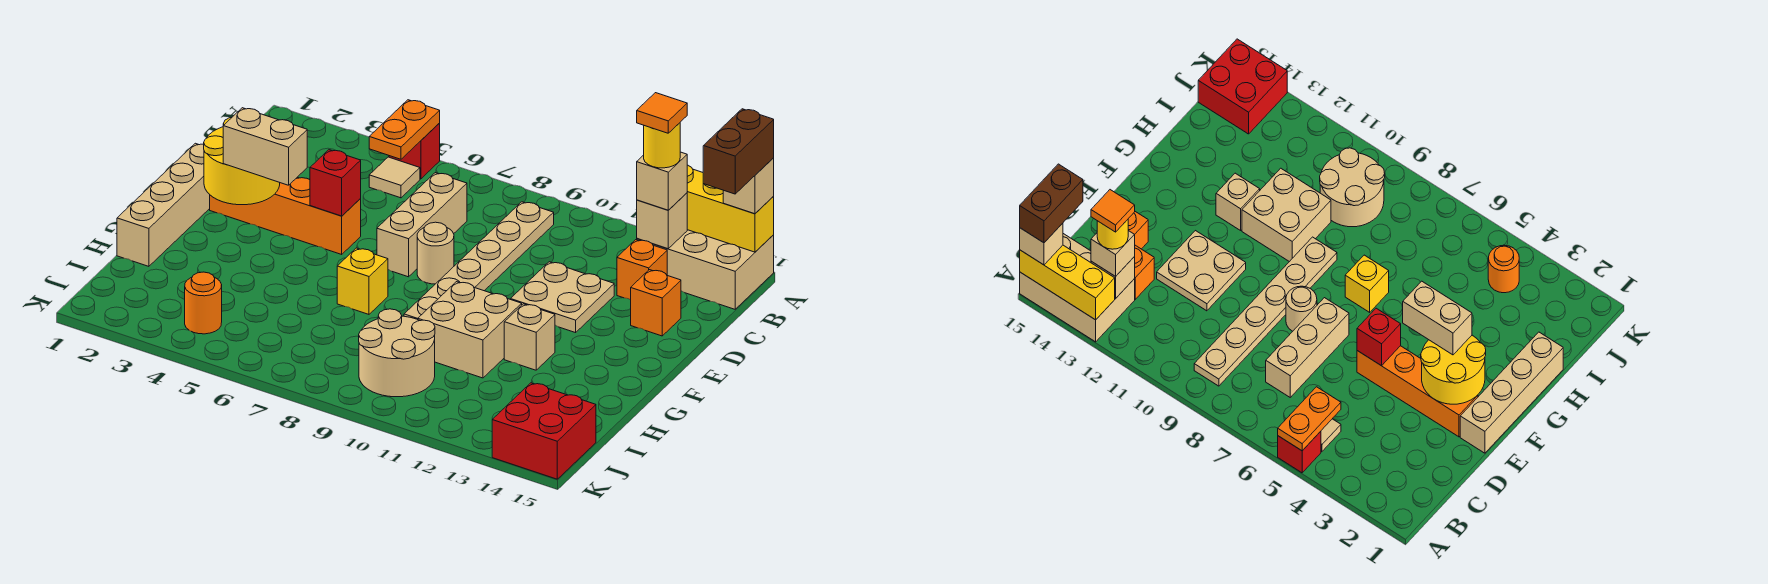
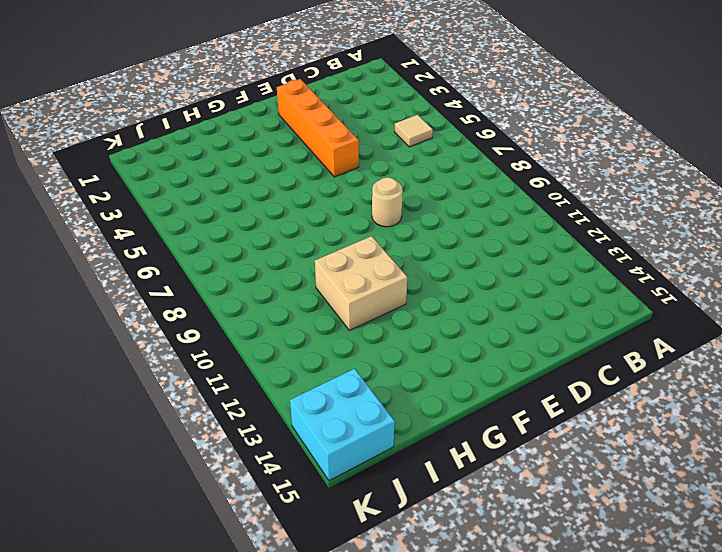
cyan brick J14:K15 level 1 -> red brick J14:K15 level 1
none -> red brick A5 level 1
none -> tan brick A13:B15 level 1
none -> tan plate B9:G9 level 1

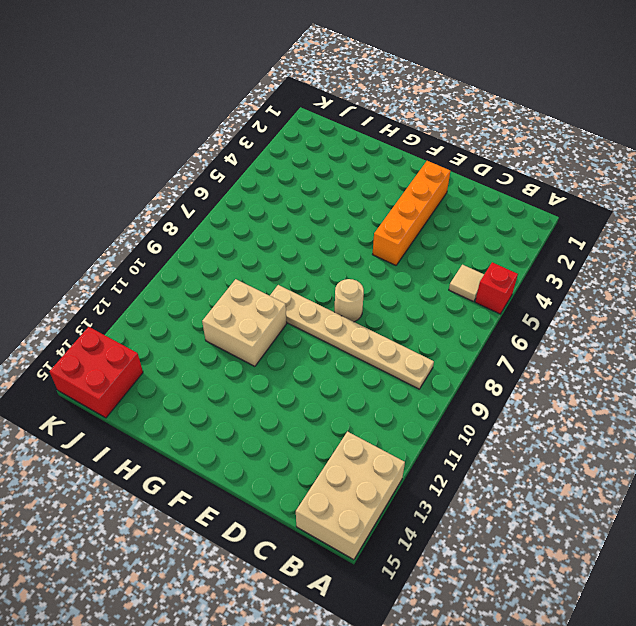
none -> tan brick C7:E7 level 1
none -> orange brick C13 level 1
none -> tan plate D11:E12 level 1

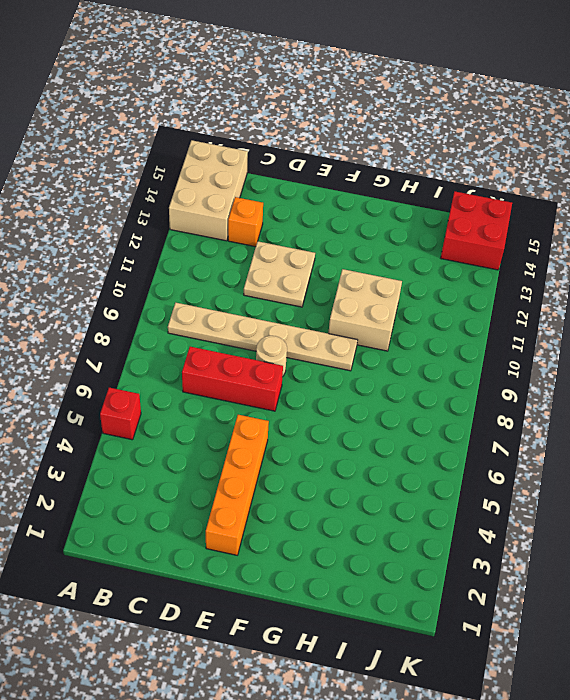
red brick C7:E7 level 1 -> tan brick C7:E7 level 1
none -> tan tile B5 level 1
none -> orange brick D14 level 1
none -> tan brick E1:H1 level 1

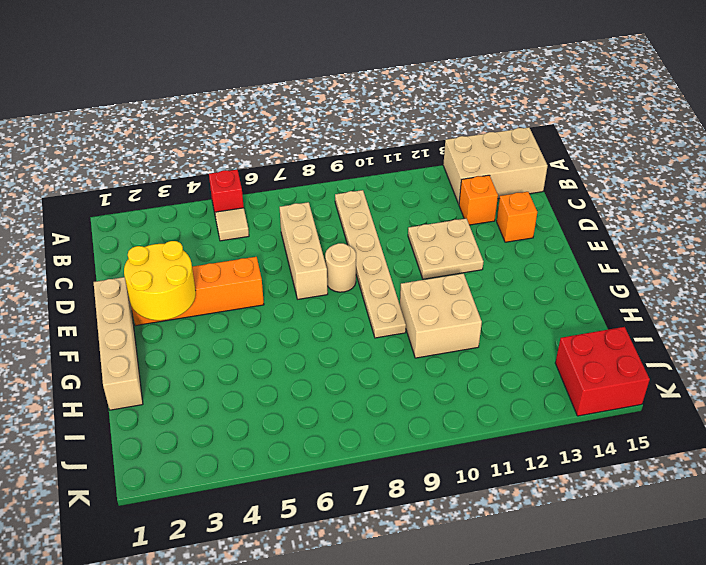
none -> yellow brick G7 level 1
none -> tan brick G12 level 1
none -> tan round brick I9:J10 level 1

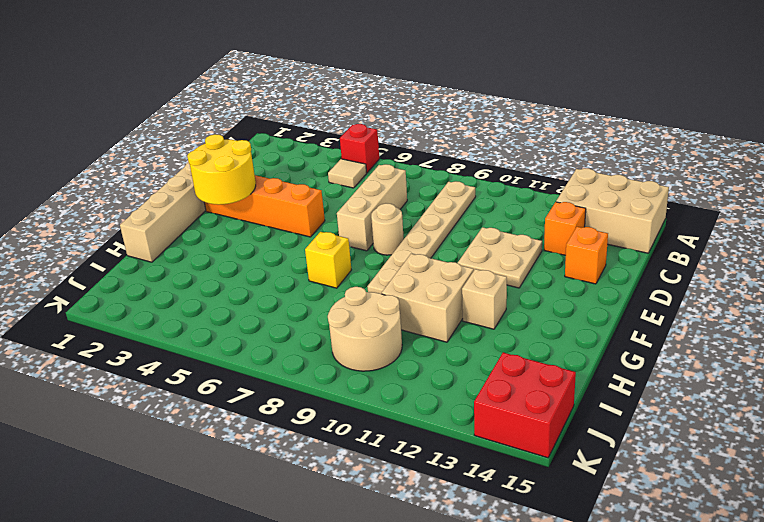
none -> orange round brick J4 level 1
none -> orange plate A5:B5 level 2
none -> yellow brick A13:A15 level 2

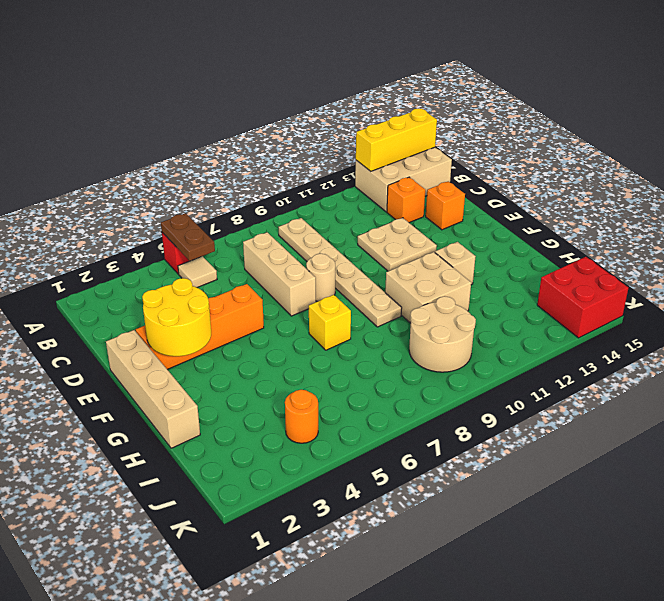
brown plate A5:B5 level 2 -> orange plate A5:B5 level 2
none -> tan brick B13 level 2
none -> red brick E5 level 2
none -> tan brick A15 level 3

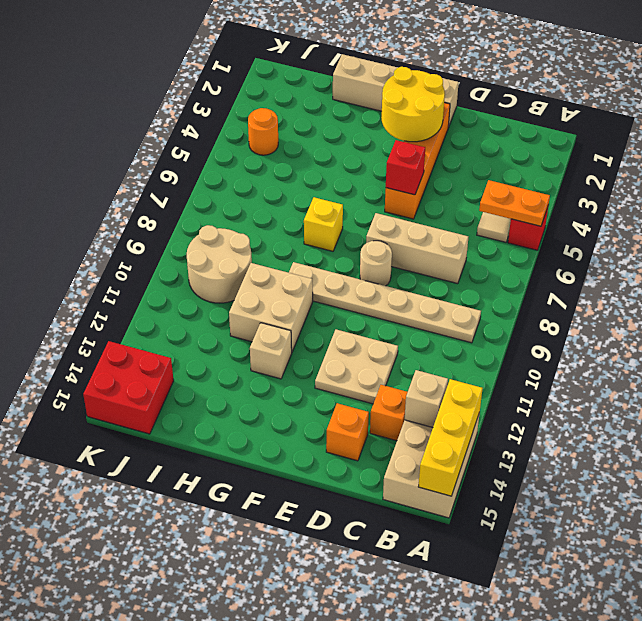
none -> tan brick A15 level 3
none -> tan brick B13 level 3
none -> tan brick F3:F4 level 3

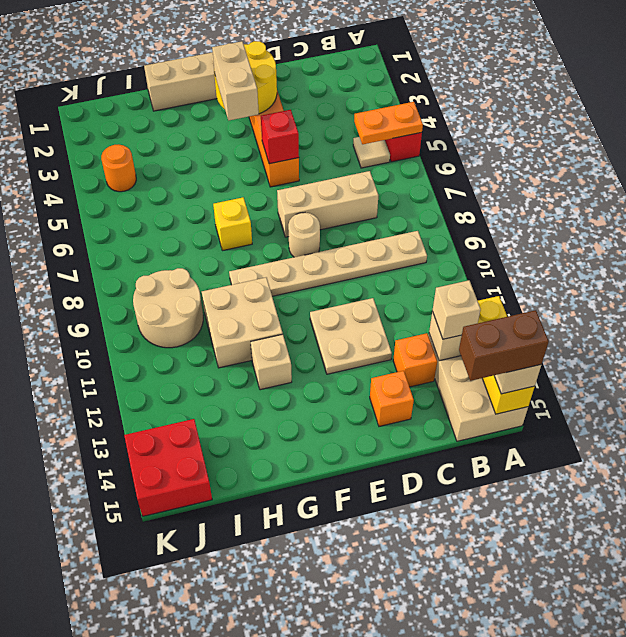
none -> yellow round brick B13 level 4
none -> orange tile B13 level 5

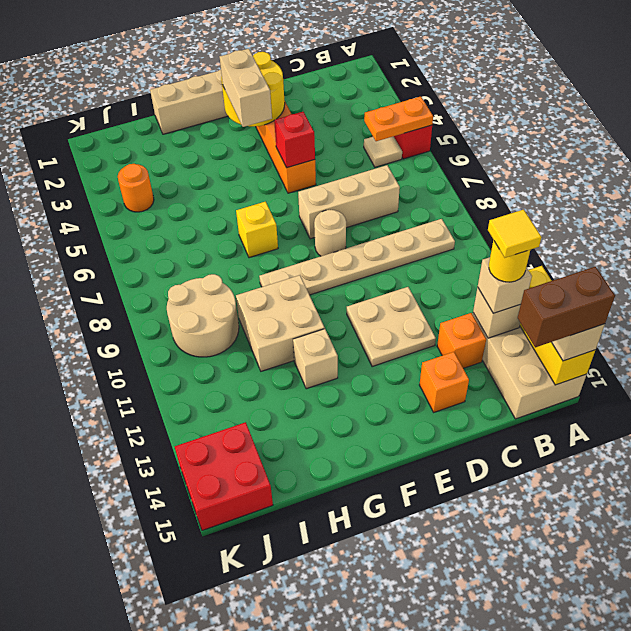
yellow tile B13 level 5 -> orange tile B13 level 5

